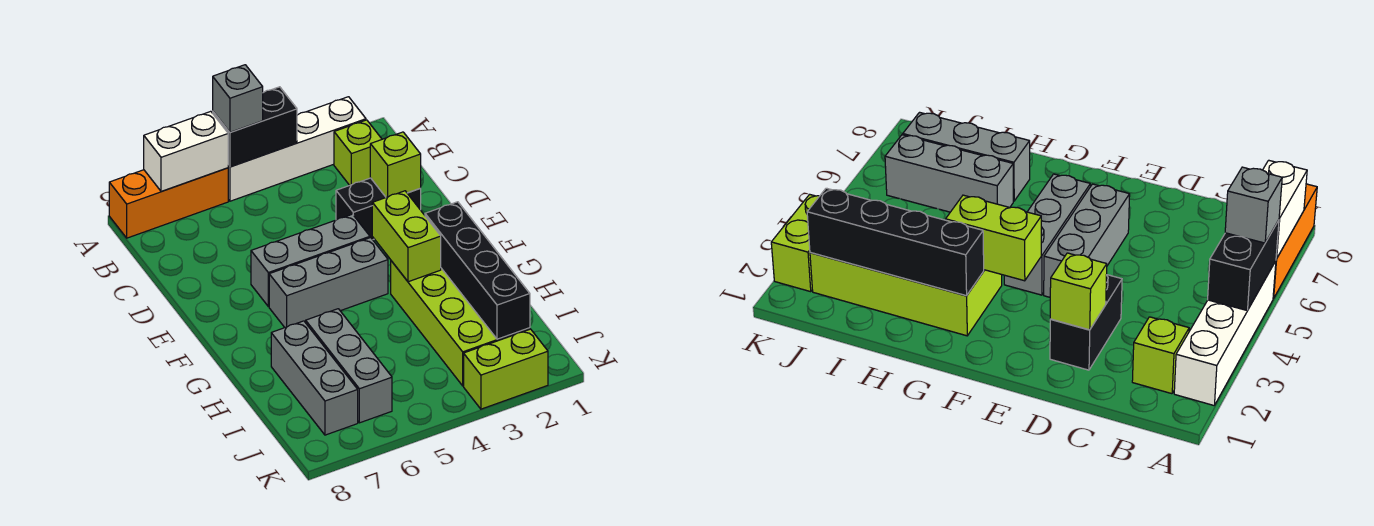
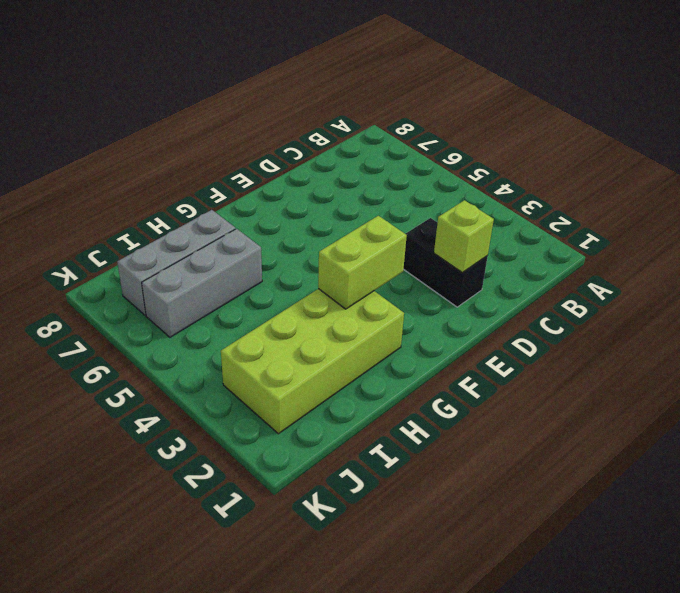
none -> white brick A2:A5 level 1
none -> orange brick A6:A8 level 1
none -> lime brick B2 level 1

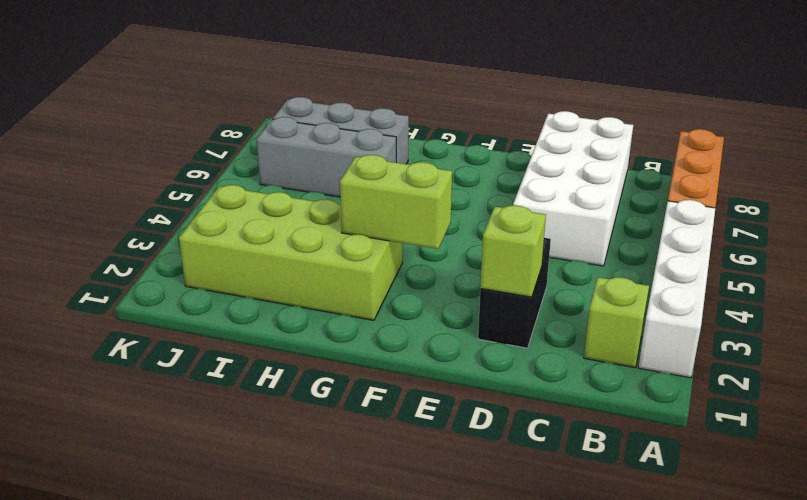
white brick C5:D8 level 1 -> none
none -> grey brick E4:E6 level 1
none -> grey brick F4:F6 level 1
none -> lime brick K2:K3 level 1

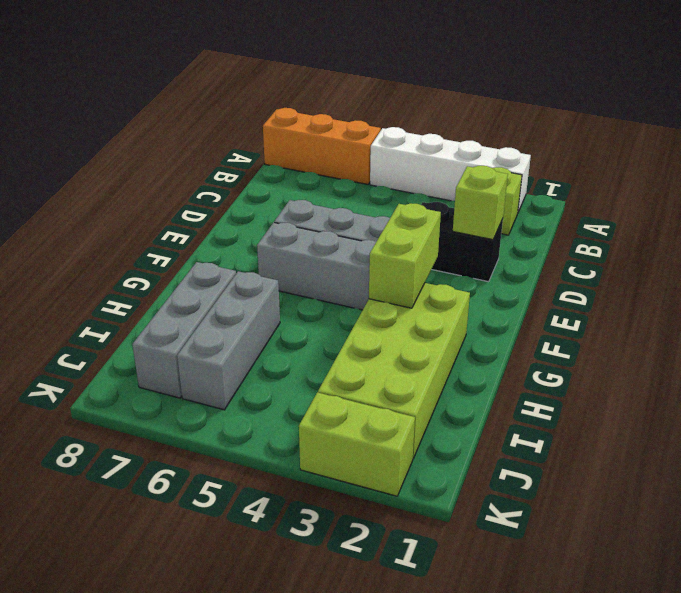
none -> black brick A4:A5 level 2
none -> white brick A6:A7 level 2
none -> black brick G2:J2 level 2

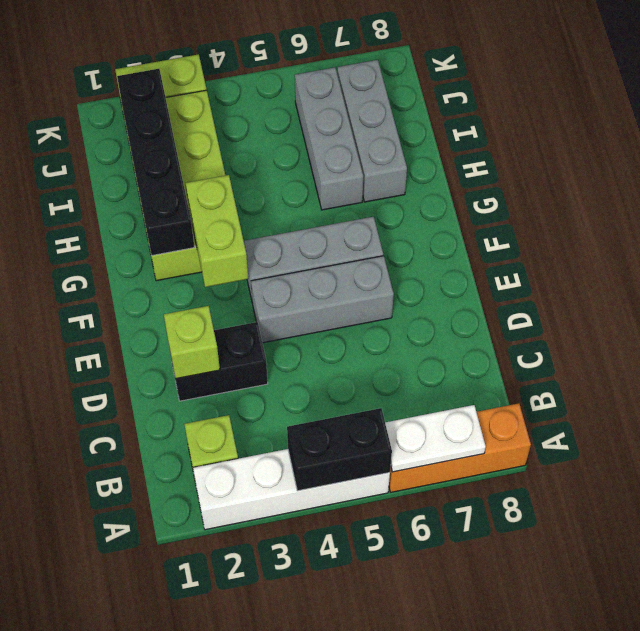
white plate A6:A7 level 2 -> white brick A6:A7 level 2
none -> grey brick A5 level 3

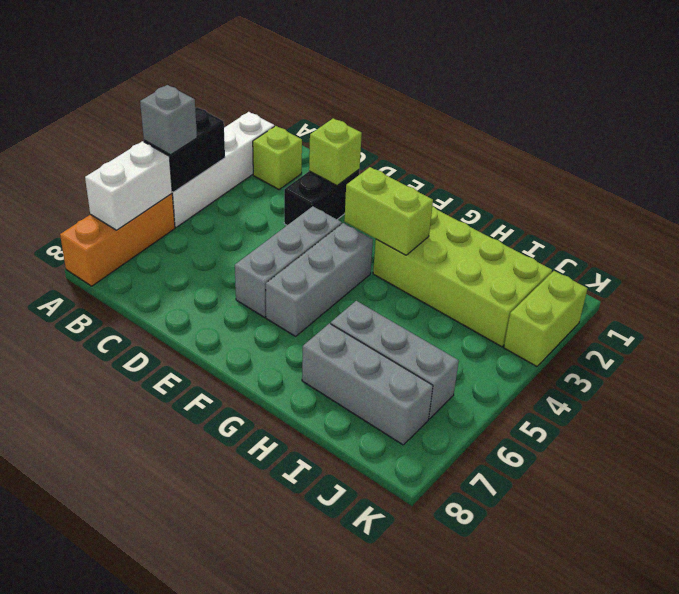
none -> black brick G2:J2 level 2

